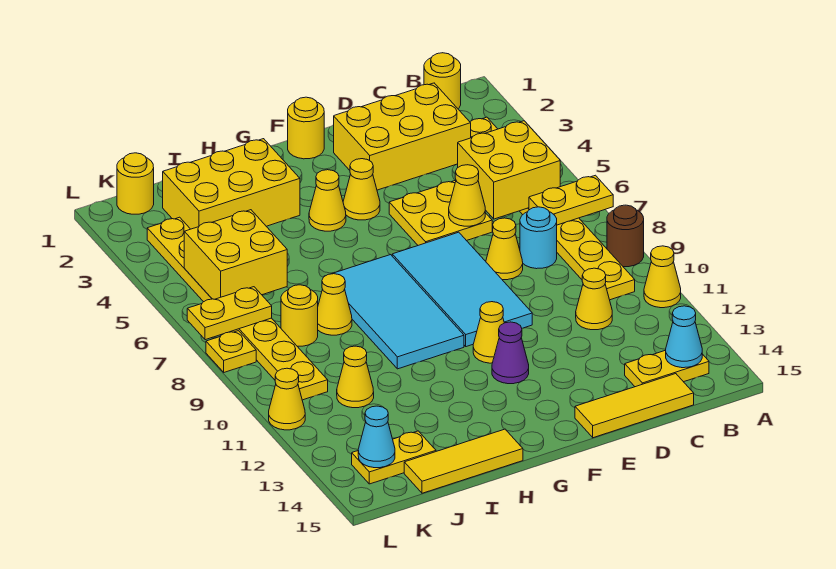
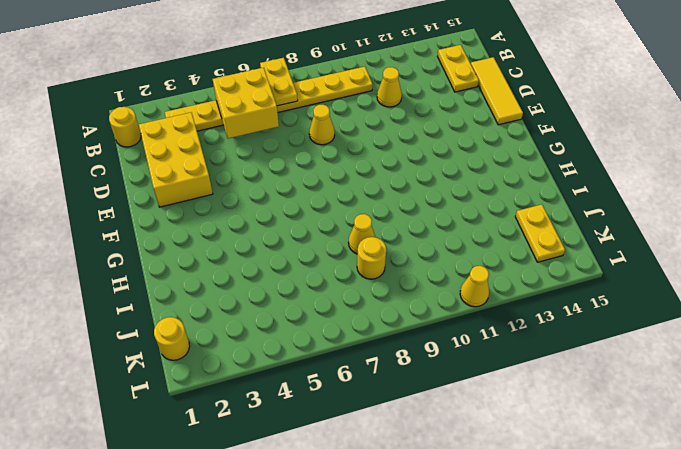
none -> brown round brick A9 level 1
none -> yellow cone A11 level 1
none -> cyan round brick C8 level 1
none -> yellow plate D5:E6 level 1

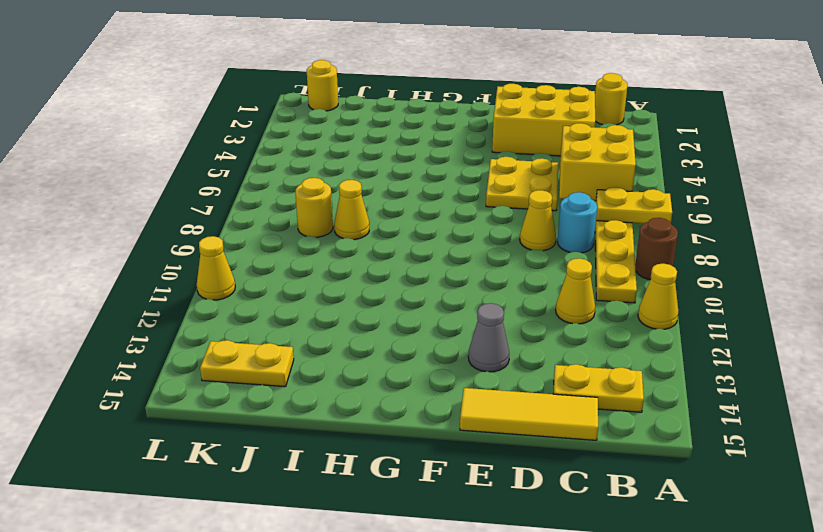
grey cone E13 level 1 -> none
none -> cyan tile E7:F10 level 1
none -> yellow round brick F1 level 1
none -> yellow cone F4 level 1
none -> yellow cone F11 level 1

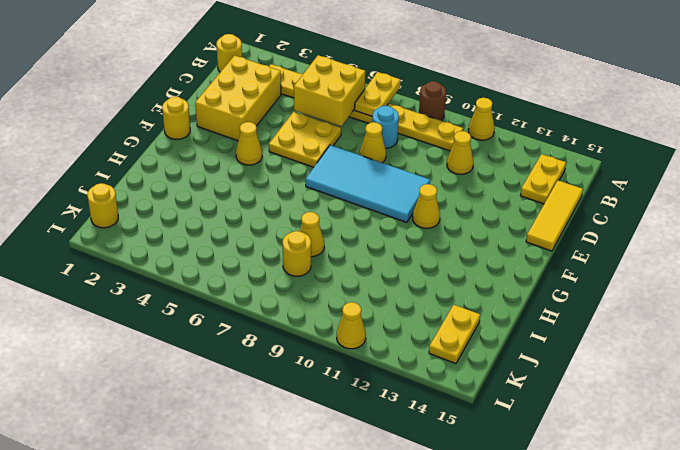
none -> purple cone F12 level 1
none -> yellow cone G4 level 1
none -> cyan tile G7:H10 level 1
none -> yellow brick H2:J3 level 1

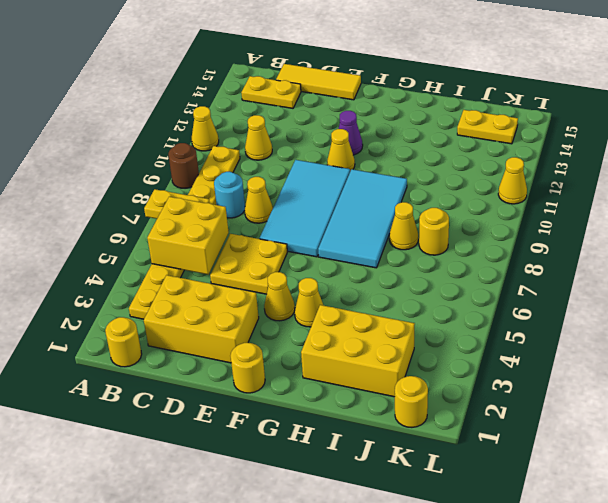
none -> yellow tile H15:J15 level 1
none -> yellow cone J11 level 1
none -> yellow plate K3:K10 level 1
none -> yellow plate L8 level 1

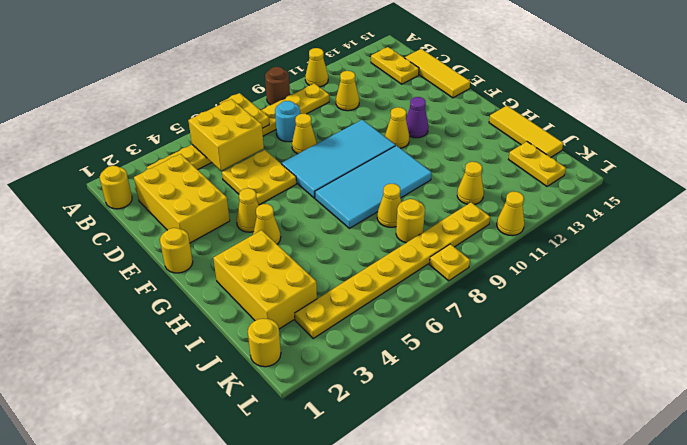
none -> cyan cone B14 level 2
none -> yellow cone D6 level 2
none -> yellow brick J5:K6 level 2
none -> yellow plate K7:L7 level 2

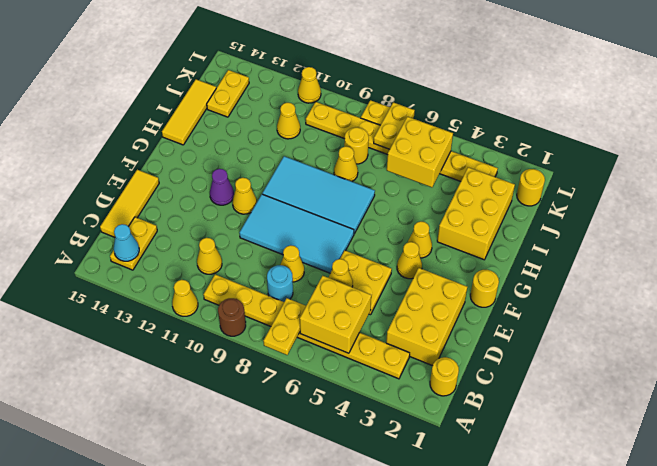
none -> cyan cone K14 level 2

